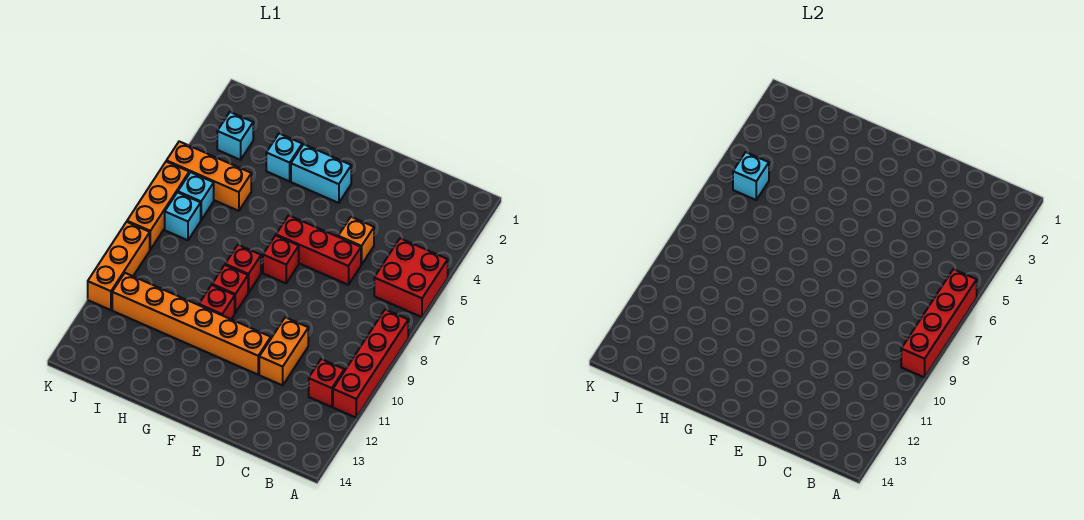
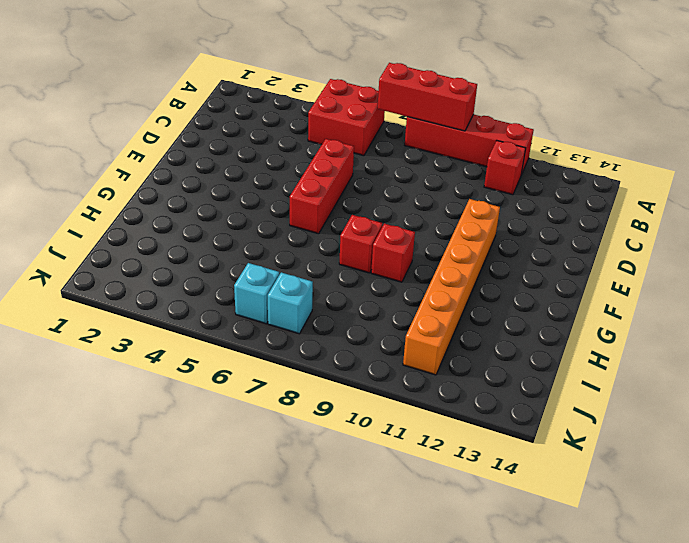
red brick A7:A9 level 2 -> red brick A6:A9 level 2
none -> orange brick D5 level 1
none -> orange brick D10:D11 level 1
none -> cyan brick F3:G3 level 1

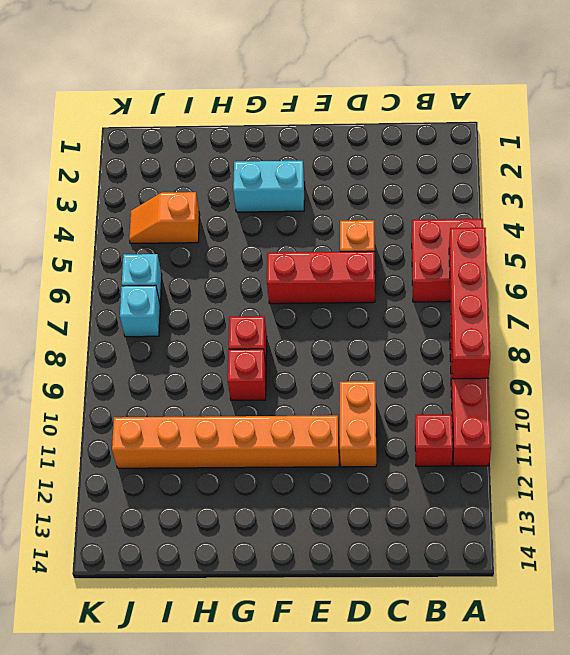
orange slope I4:J4 level 1 top I -> none
none -> red brick F7 level 1
none -> red brick G10 level 1
none -> cyan brick H3 level 1

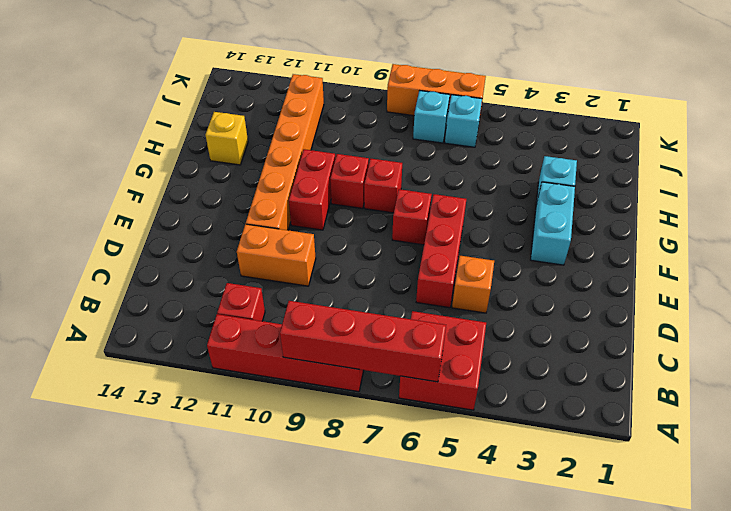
red brick F10:G10 level 1 -> red brick G10 level 1
yellow brick H13 level 1 -> none
none -> orange brick I5:K5 level 1
none -> cyan brick J3 level 1
none -> orange brick K9:K11 level 1

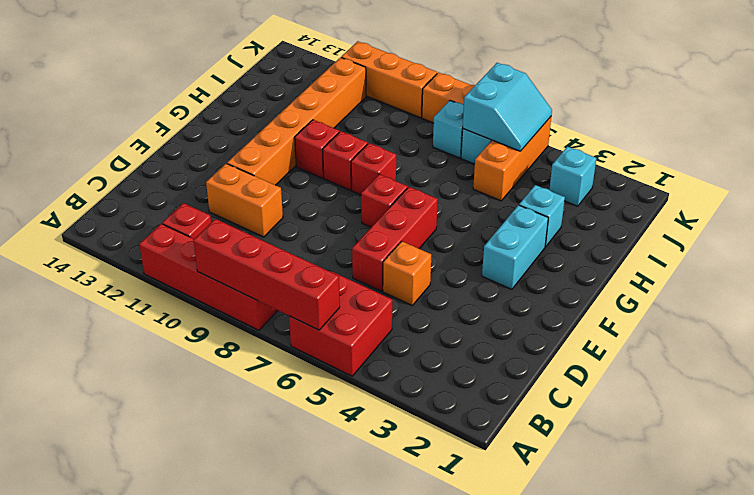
cyan slope J5:K6 level 2 top 6 -> cyan brick J5 level 2

